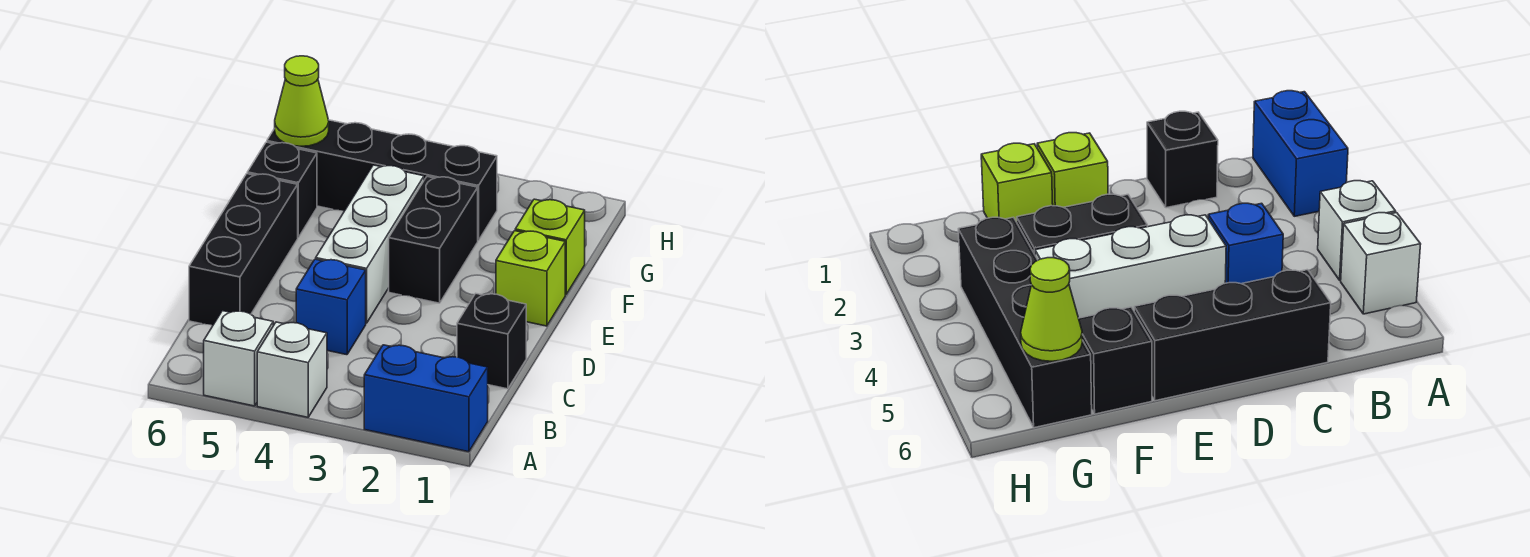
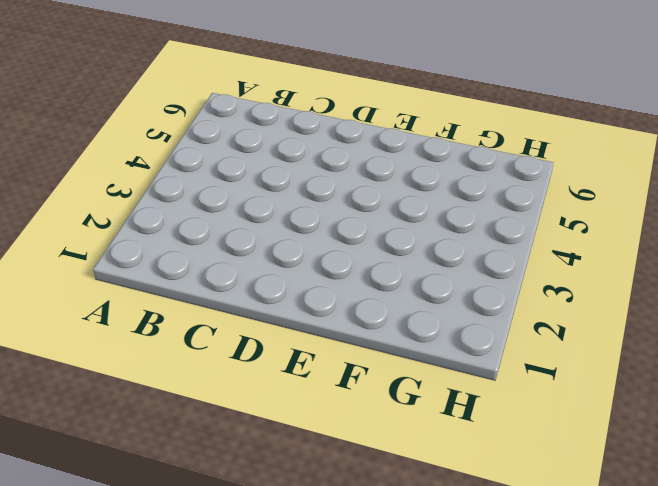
none -> blue brick A1:A2 level 1
none -> white brick A4 level 1
none -> white brick A5 level 1

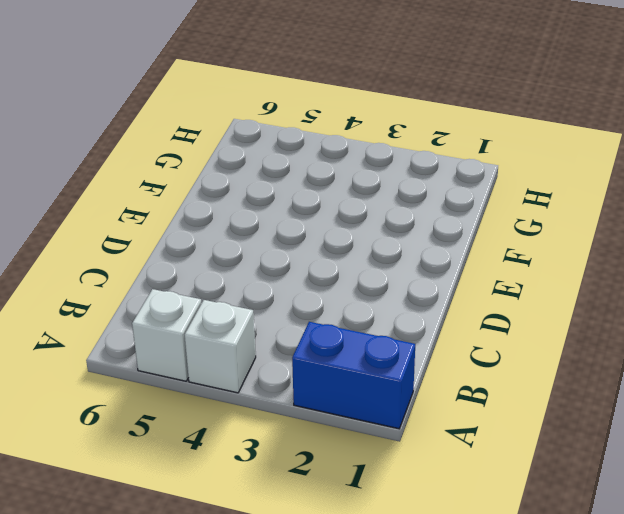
none -> black brick C1 level 1
none -> blue brick C4 level 1
none -> black brick C6:E6 level 1

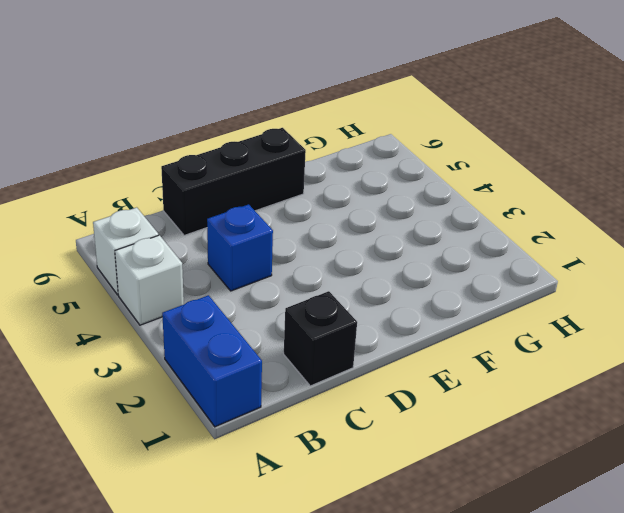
none -> white brick D4:F4 level 1
none -> lime brick E1 level 1
none -> black brick E3:F3 level 1

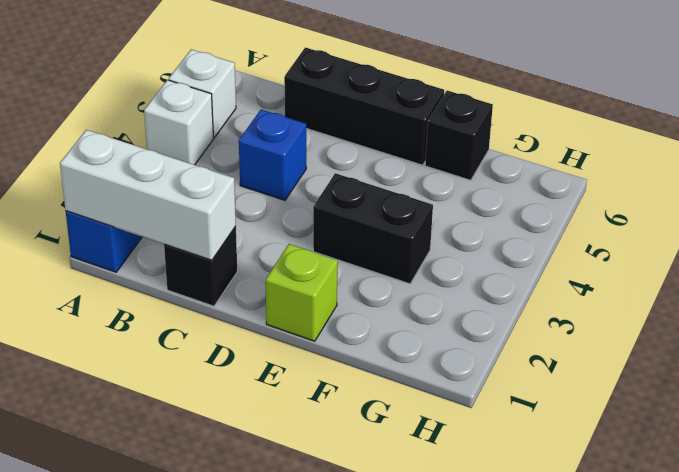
white brick A1:C1 level 2 -> white brick D4:F4 level 1
none -> lime brick F1 level 1
none -> black brick G3:G6 level 1
none -> lime cone G6 level 2

